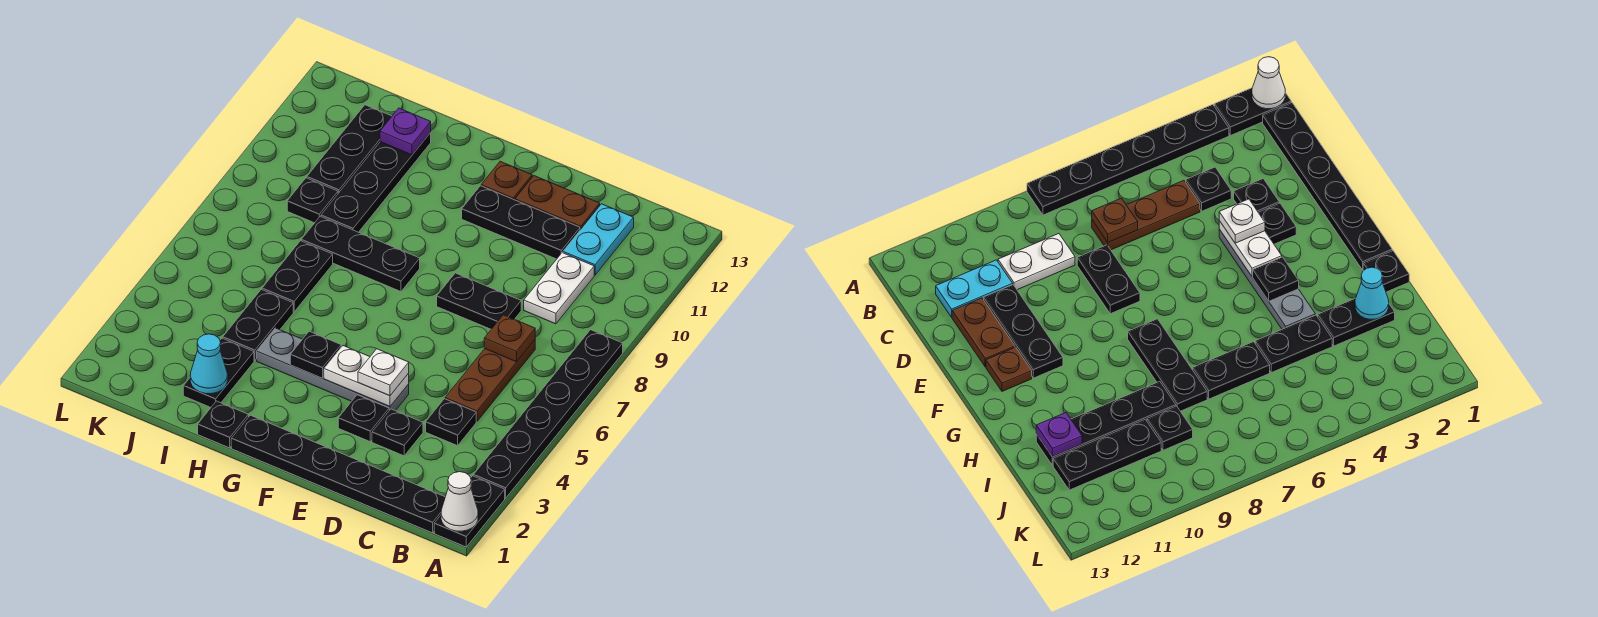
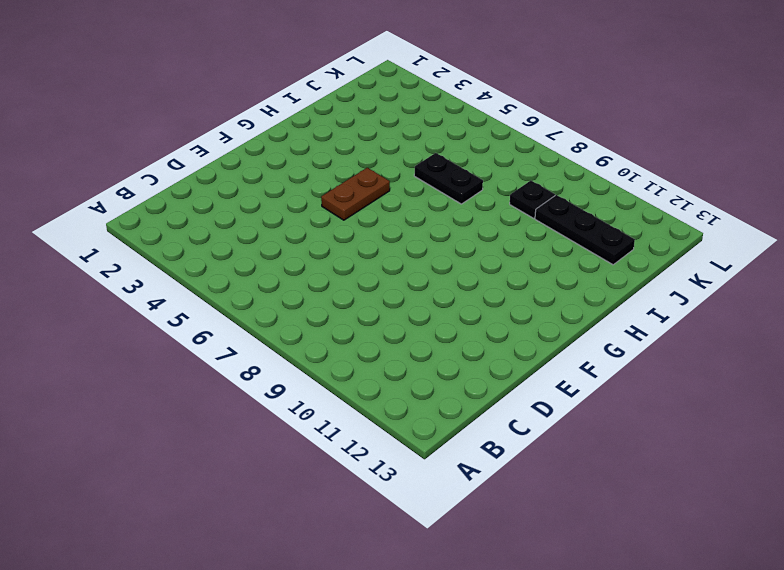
brown plate F5:G5 level 1 -> brown plate D12:E12 level 1
none -> black plate A1:A2 level 1
none -> black plate A3:A8 level 1
none -> black plate B1:G1 level 1

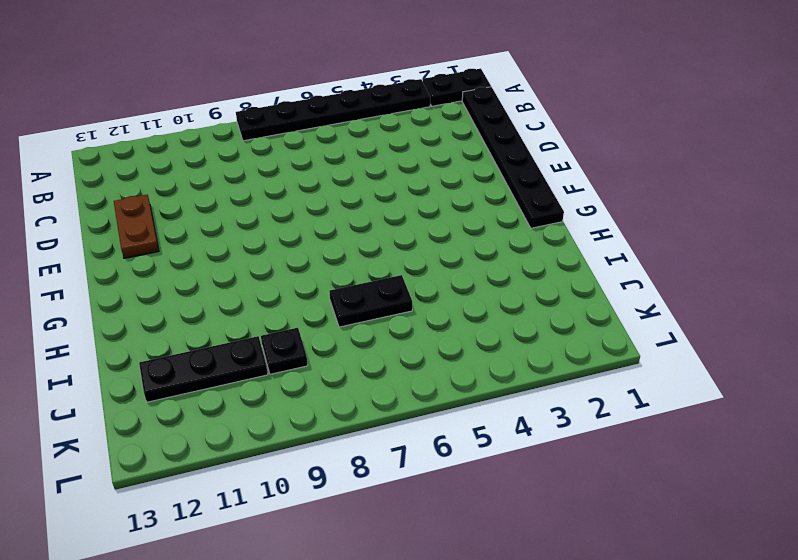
none -> black plate C4 level 1
none -> brown plate C5:C7 level 1
none -> white plate C9:C10 level 1

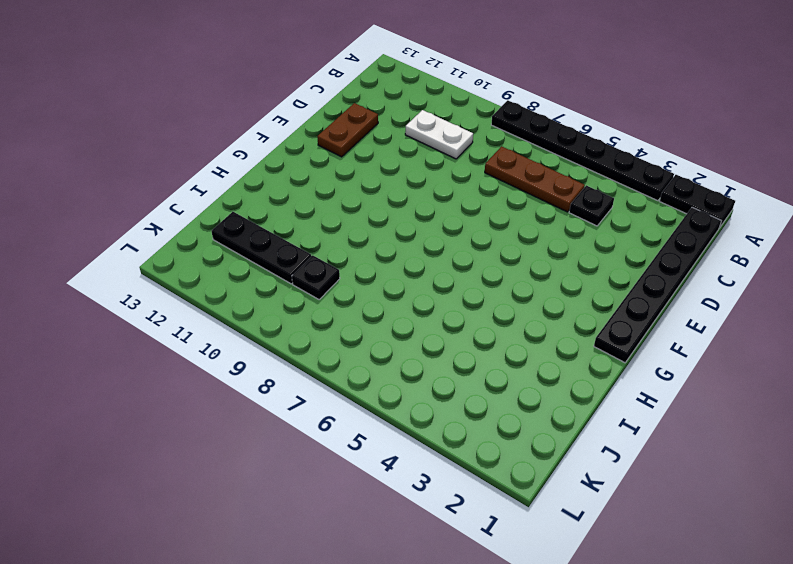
none -> cyan plate C11:C12 level 1
none -> black plate D3 level 1
none -> black plate D8:E8 level 1

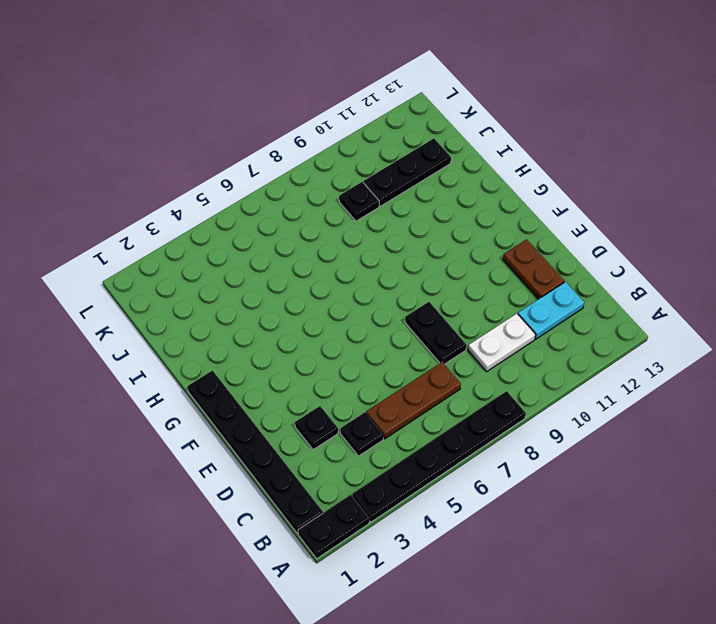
none -> black plate D11:F11 level 1
none -> black plate E3 level 1
none -> grey plate E4:H4 level 1

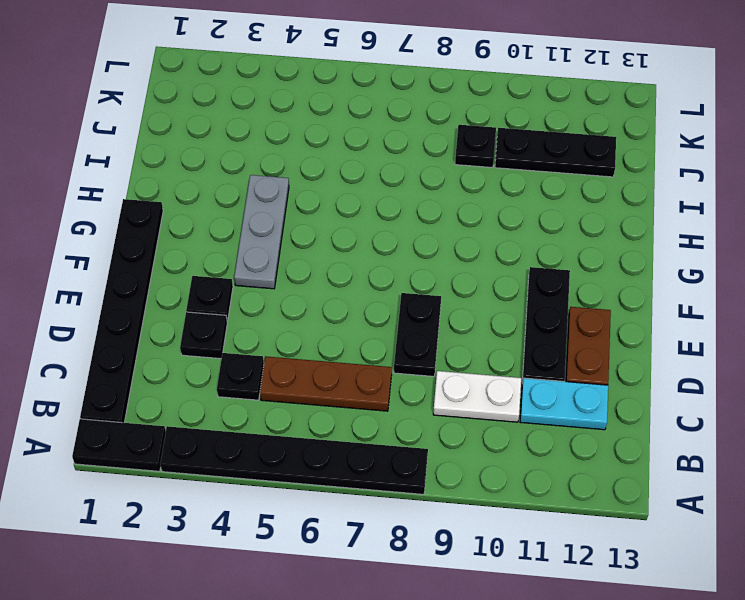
grey plate F4:H4 level 1 -> grey plate E4:H4 level 1
none -> brown plate F12 level 1
none -> black plate G8:I8 level 1
none -> black plate H1 level 1

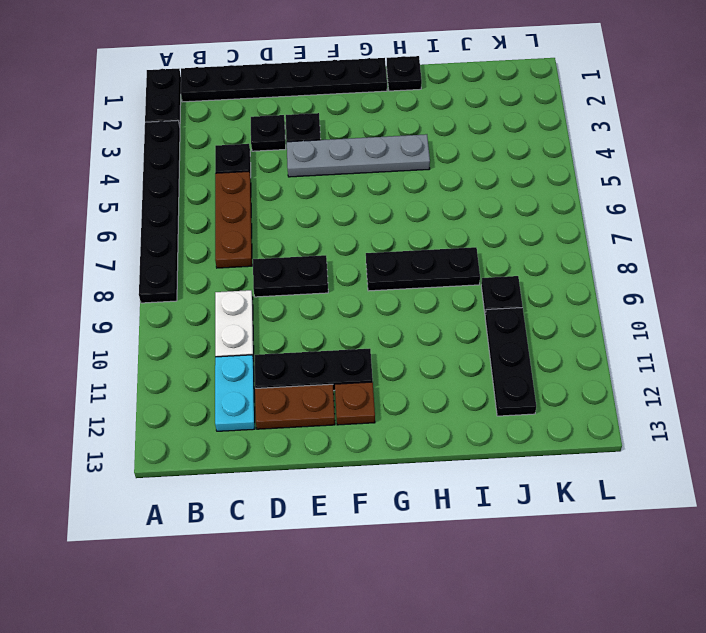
none -> black plate I2:I3 level 1
none -> black plate I4:I5 level 1
none -> black plate I6:I7 level 1

